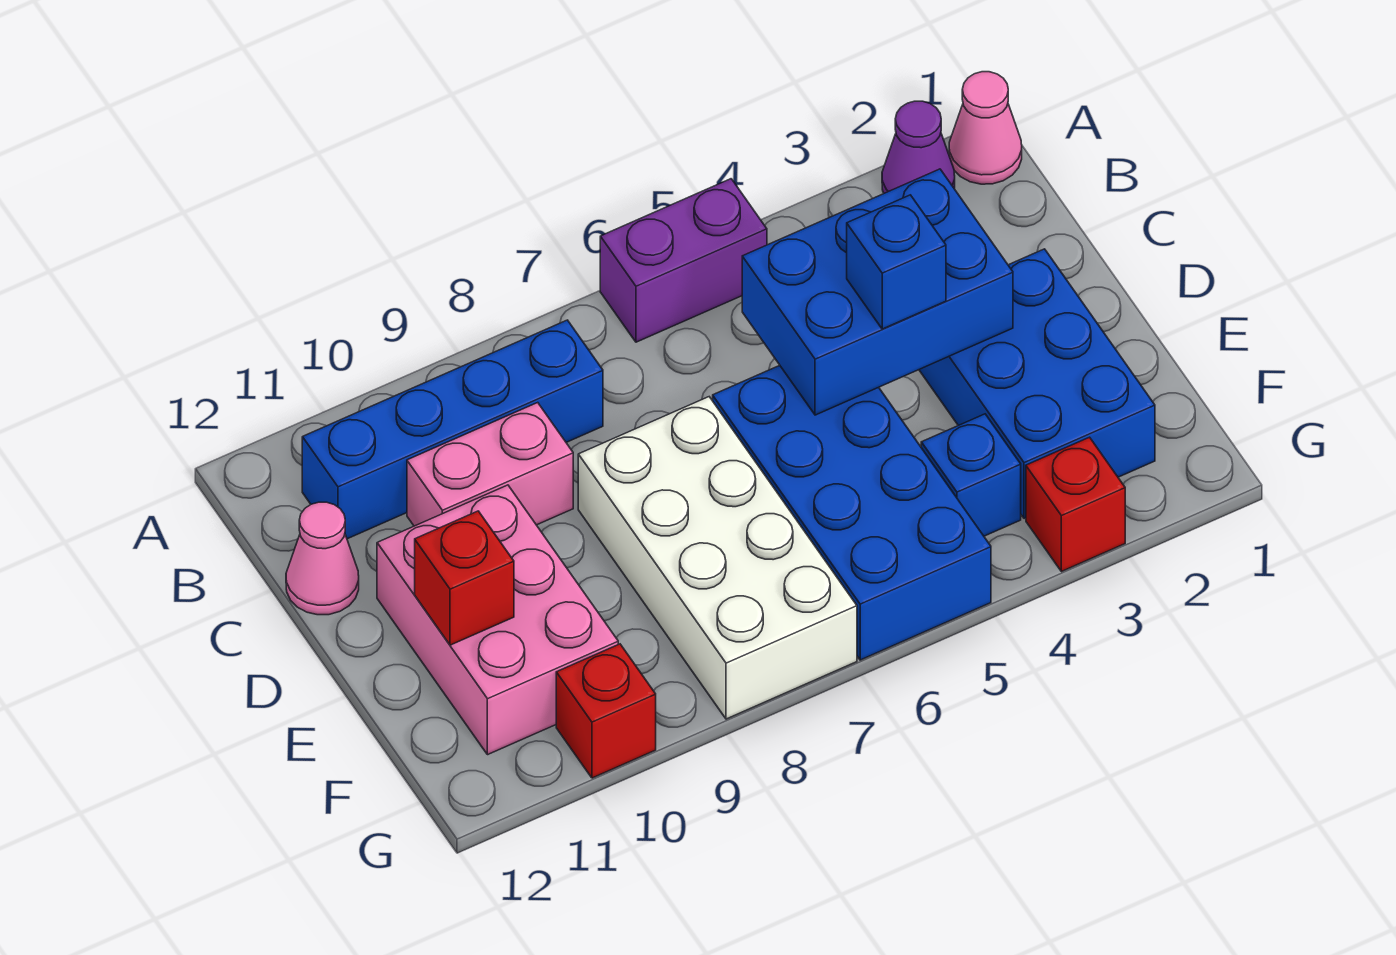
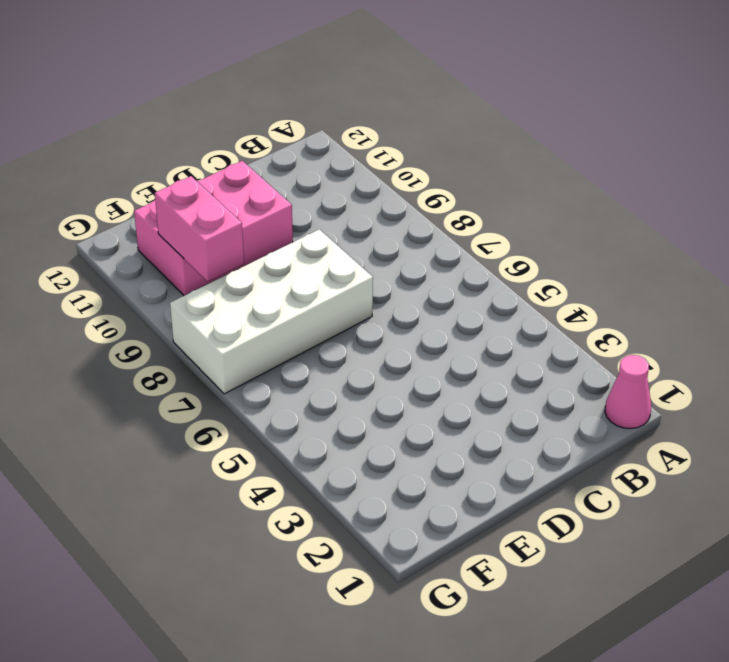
pink brick F9:F10 level 2 -> pink brick C9:C10 level 1
none -> purple cone A2 level 1
none -> purple brick A5:A6 level 1
none -> blue brick B8:B11 level 1

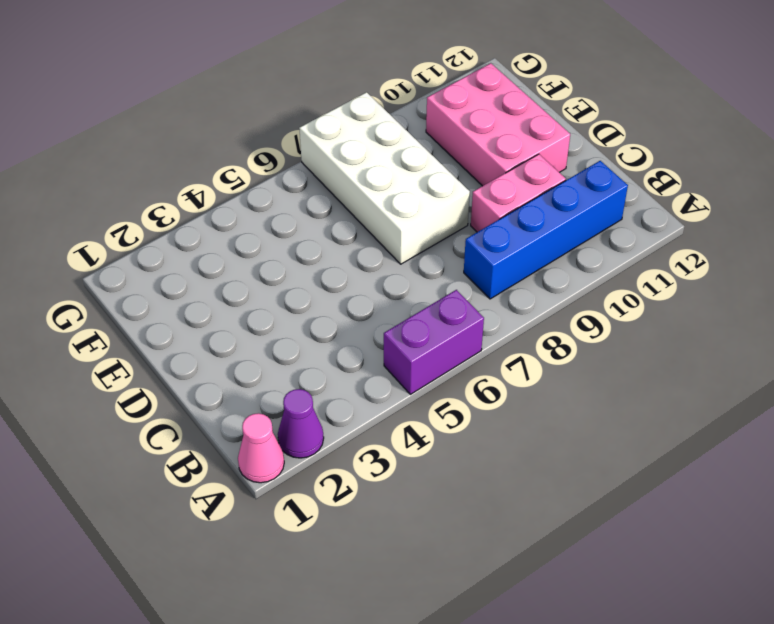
none -> pink cone C12 level 1
none -> blue brick D2:F3 level 1
none -> blue brick D5:G6 level 1

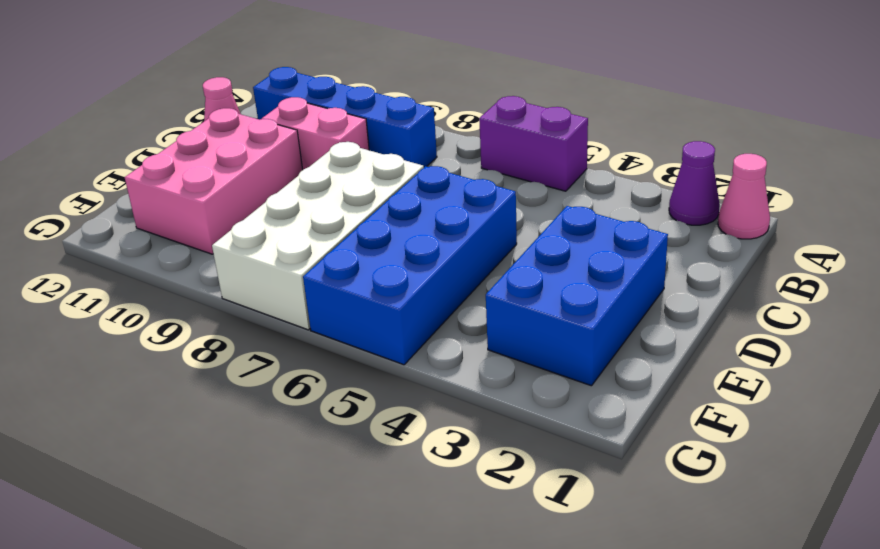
none -> blue brick F4 level 1
none -> red brick G3 level 1
none -> red brick G10 level 1

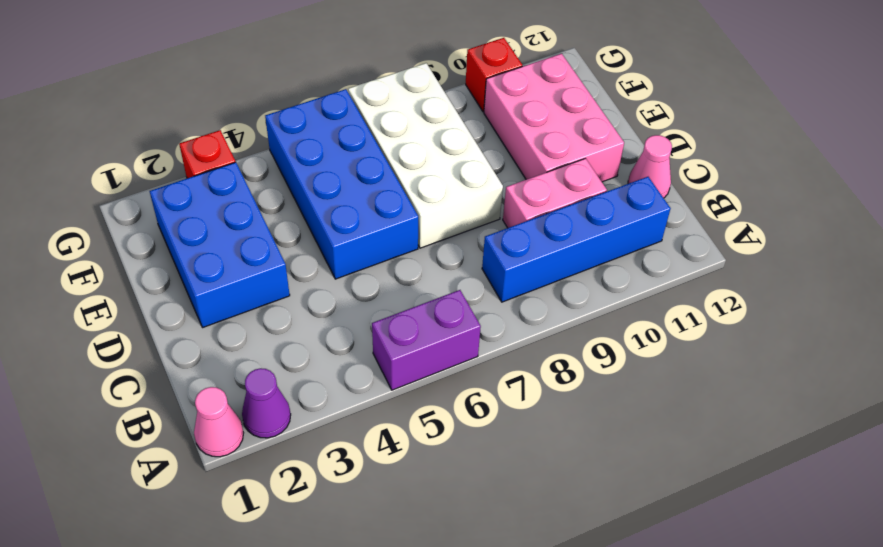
none -> blue brick F4 level 1
none -> blue brick C3:D5 level 2
none -> red brick E11 level 2

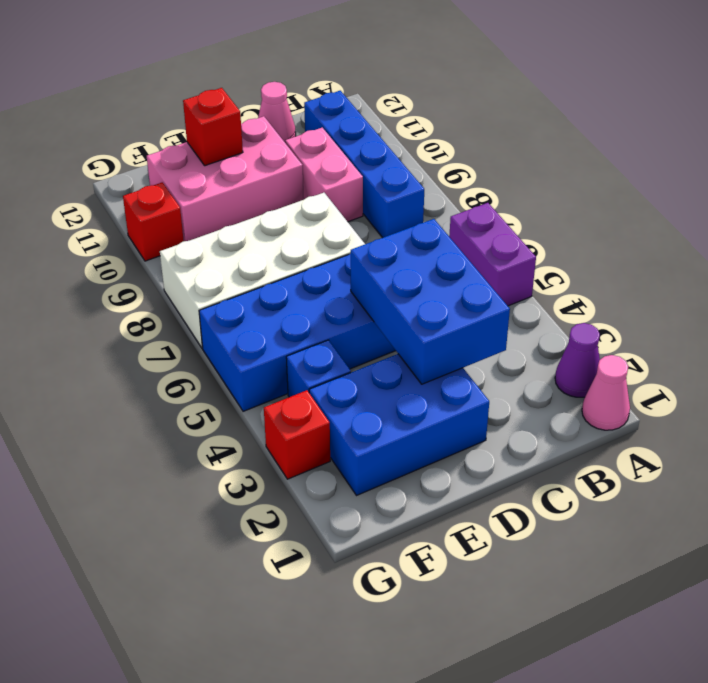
none -> blue brick D4 level 3

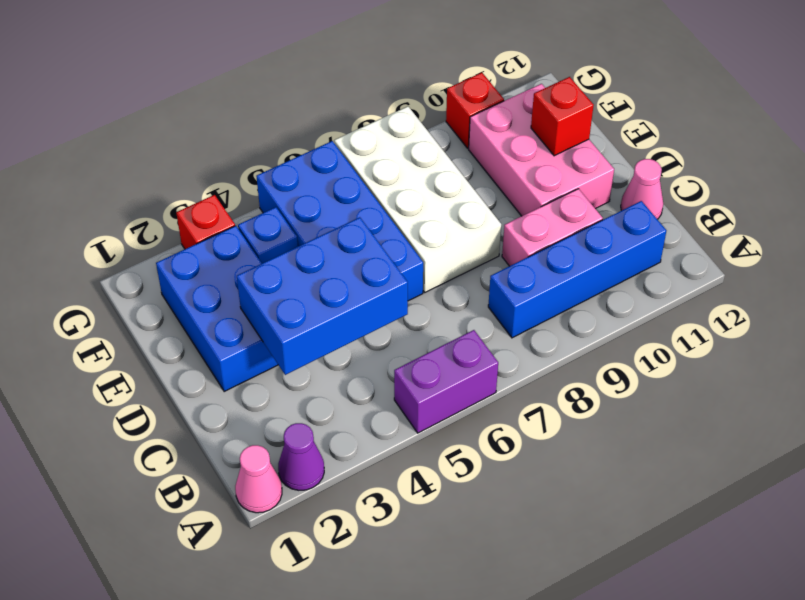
none -> blue brick D4 level 3

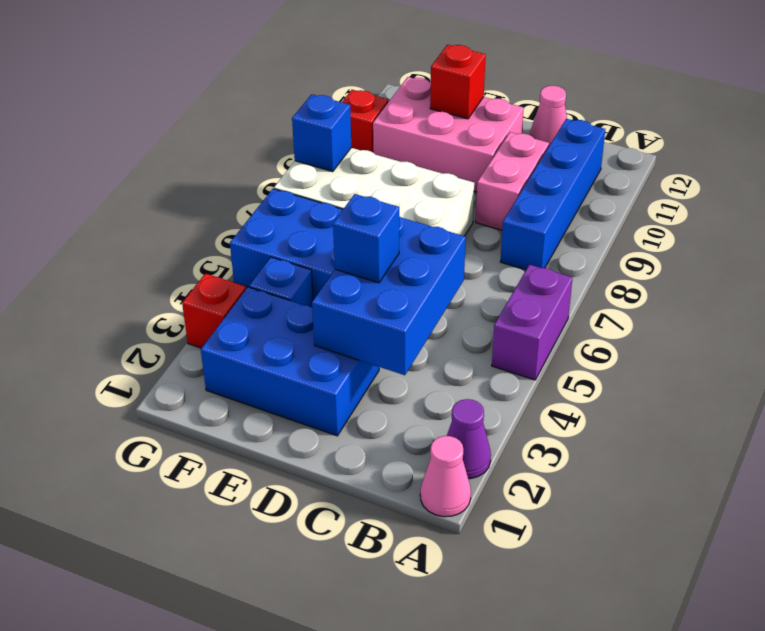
blue brick G8 level 2 -> none

